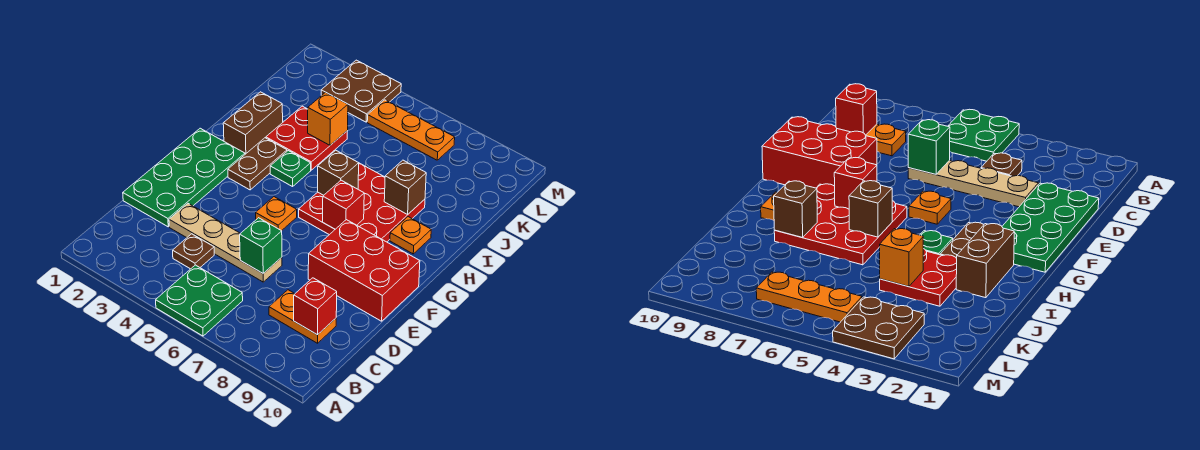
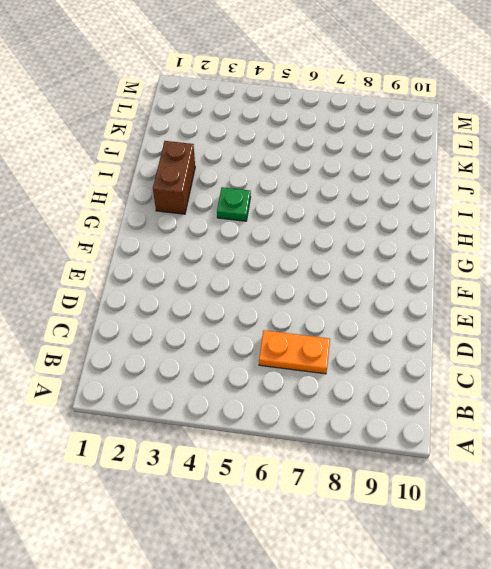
orange plate C6:C7 level 1 -> orange plate C8:C9 level 1
none -> green plate A5:B6 level 1
none -> brown plate C4 level 1
none -> green plate D1:G2 level 1

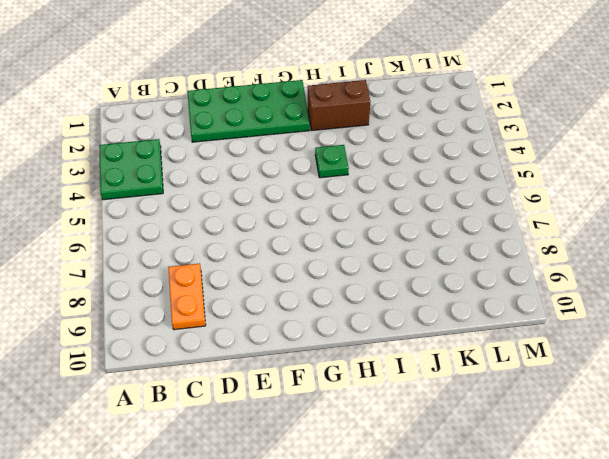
green plate A3:B4 level 1 -> green plate A5:B6 level 1
none -> brown plate C4 level 1
none -> tan plate D3:D6 level 1
none -> red brick E8:F10 level 1

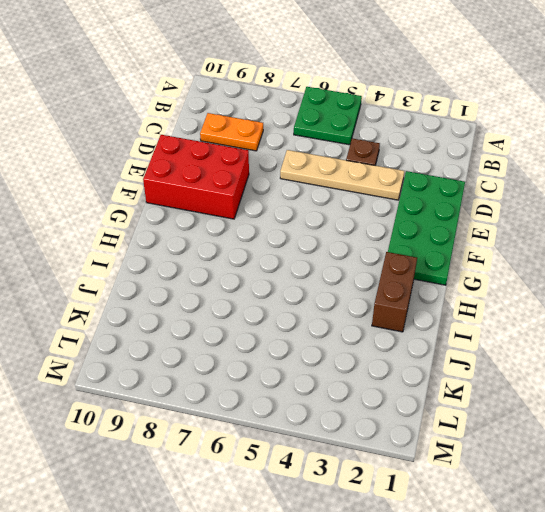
none -> orange plate F5 level 1
none -> brown plate G3:H3 level 1
none -> red plate G6:I8 level 1

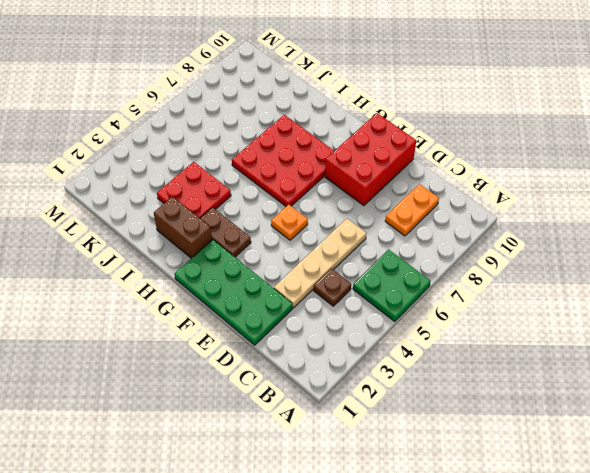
none -> green plate H4 level 1
none -> orange plate H9 level 1
none -> brown plate L3:M4 level 1

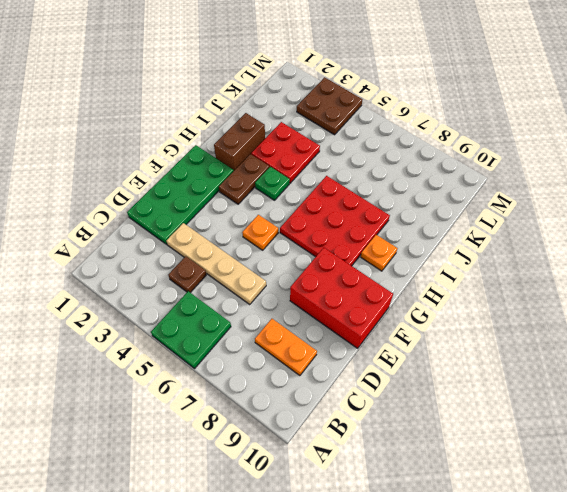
none -> orange plate L5:L7 level 1
none -> red brick C9 level 2
none -> green brick D6 level 2

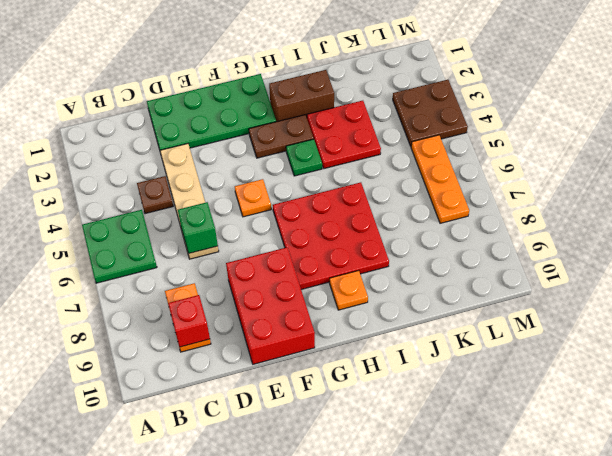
none -> red brick G7 level 2
none -> brown brick H6 level 2
none -> brown brick I8 level 2

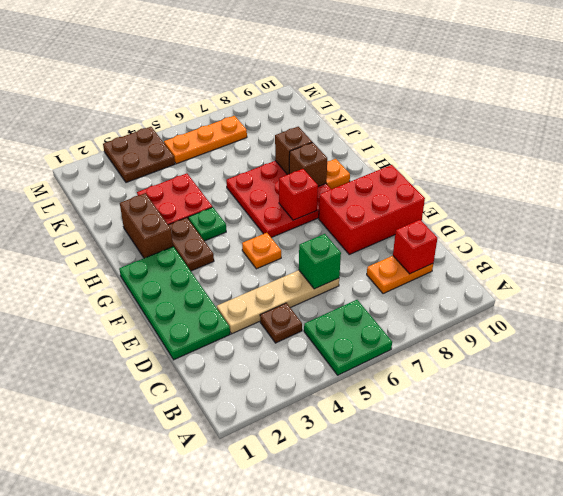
brown brick H8 level 2 -> brown brick H6 level 2
none -> orange brick J4 level 2

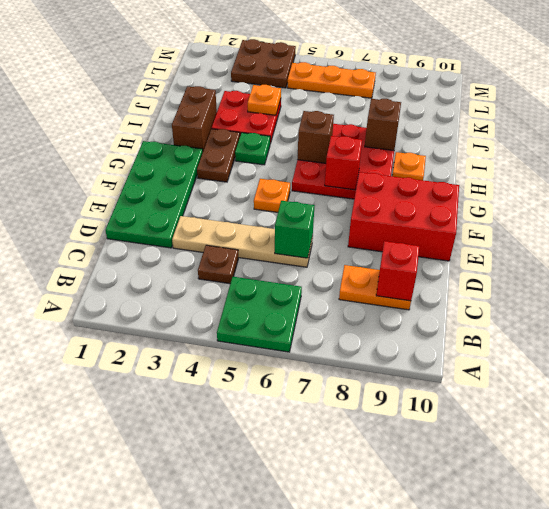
orange plate J4 level 2 -> orange brick J4 level 2

